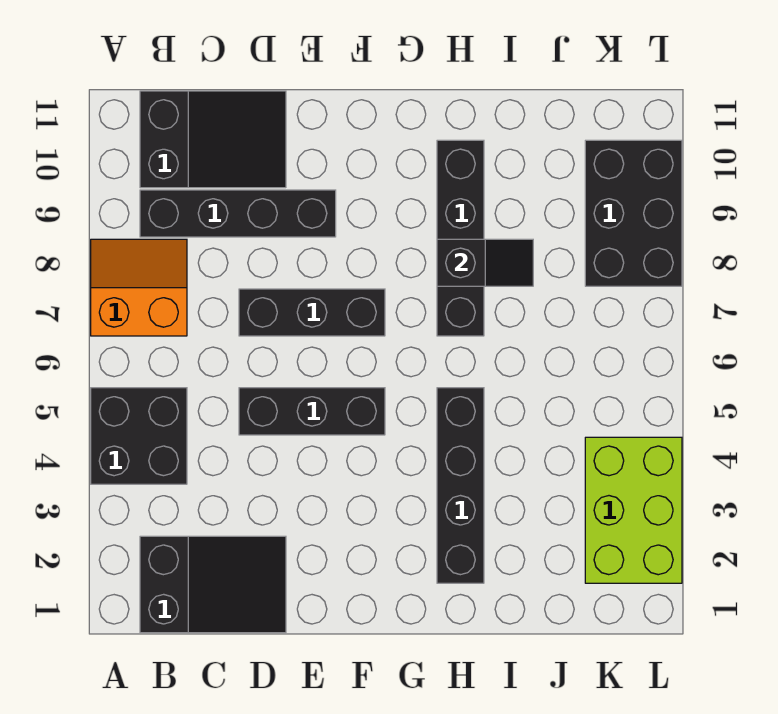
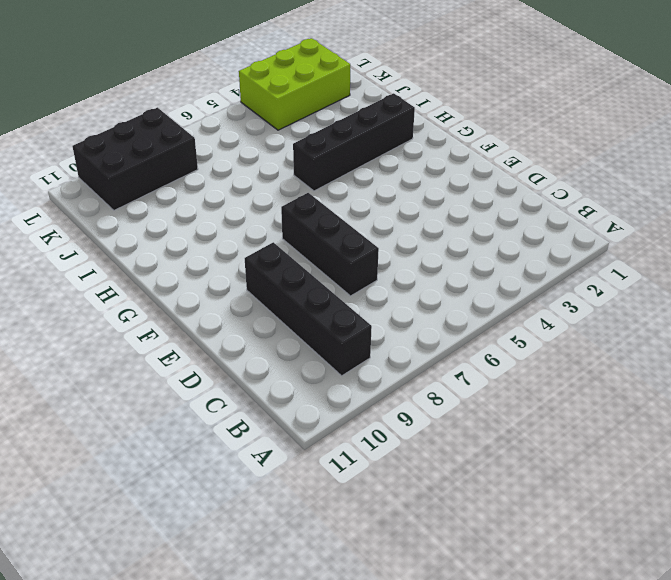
none -> black brick A4:B5 level 1
none -> orange slope A7:B8 level 1 top 7
none -> black slope B1:D2 level 1 top B

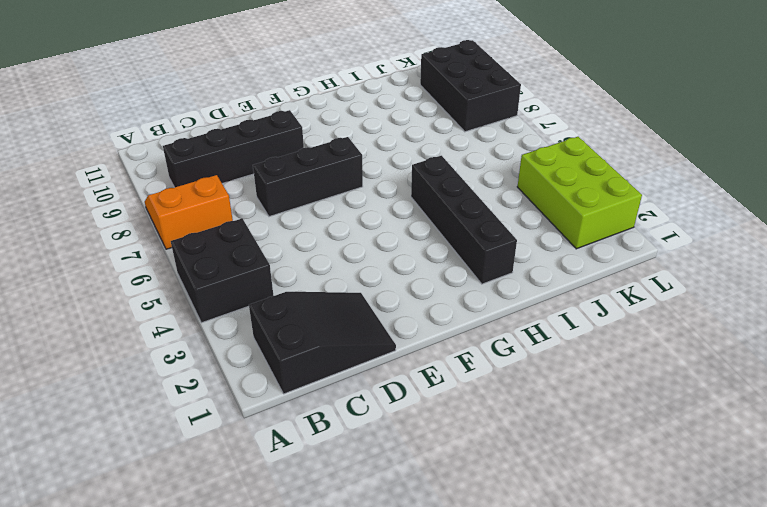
none -> black slope B10:D11 level 1 top B
none -> black brick D5:F5 level 1
none -> black brick H7:H10 level 1

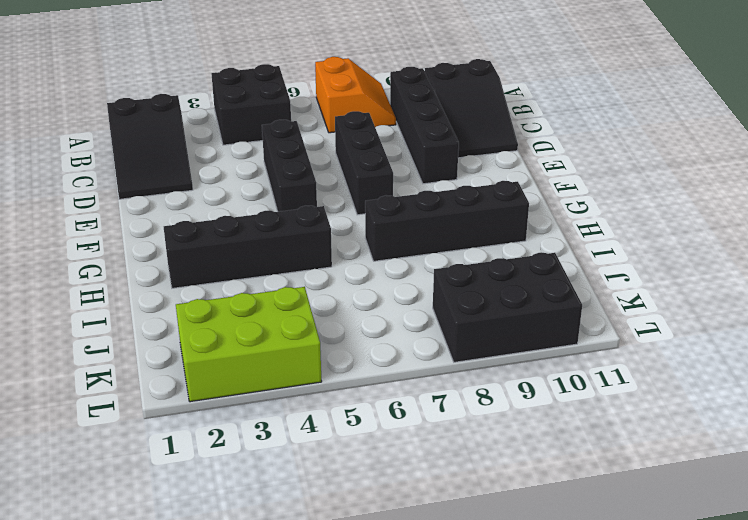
none -> black slope H8:I8 level 2 top H

